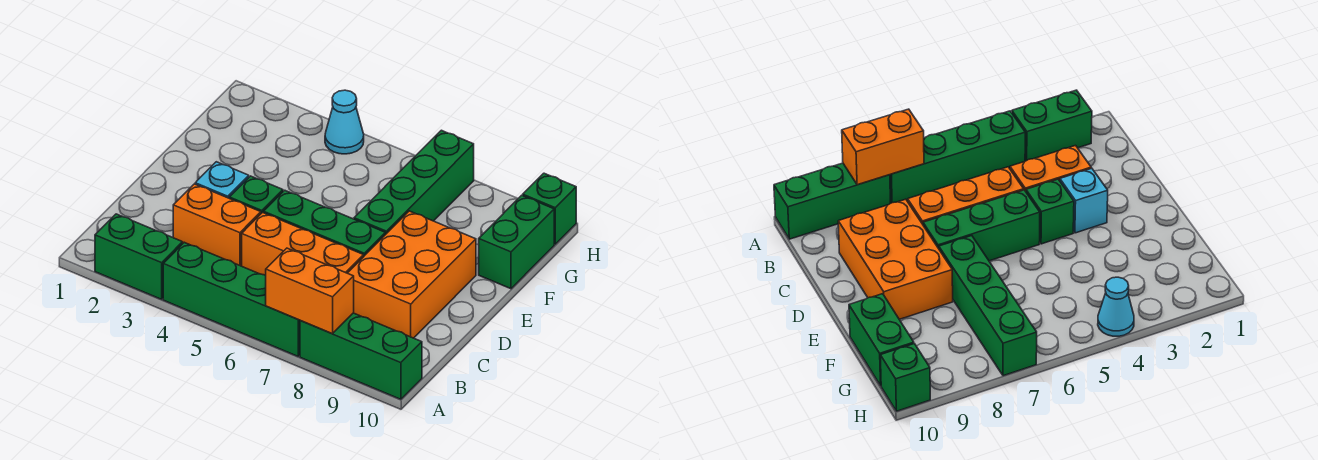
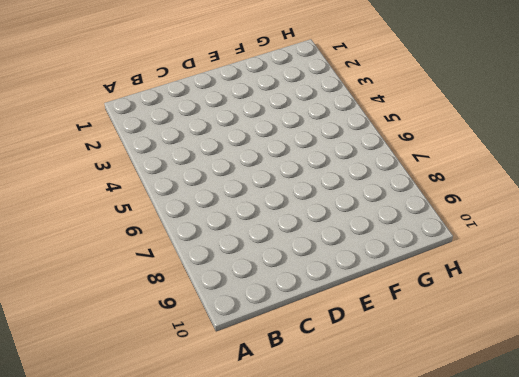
none -> green brick A2:A3 level 1
none -> green brick A4:A7 level 1
none -> green brick A8:A10 level 1

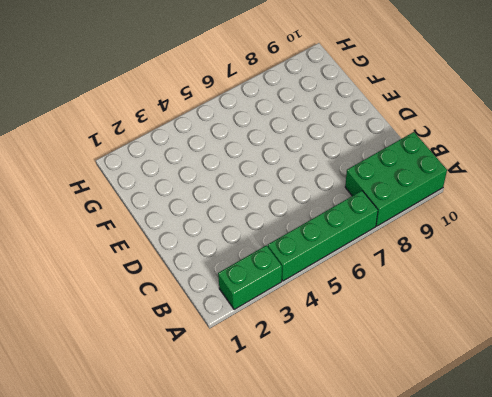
green brick A8:B10 level 1 -> green brick A8:A10 level 1
none -> orange brick C3:C4 level 1
none -> orange brick C5:C7 level 1
none -> orange brick C8:E9 level 1

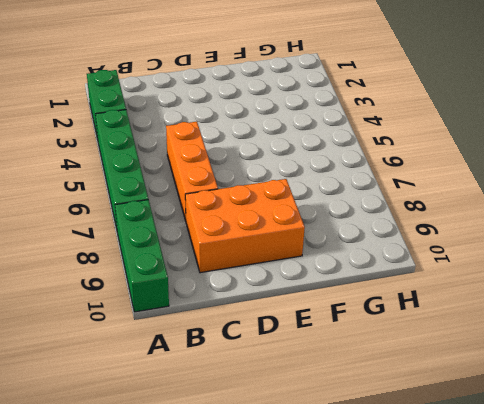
none -> orange brick C3:C4 level 1
none -> cyan brick D3 level 1
none -> green brick D4 level 1

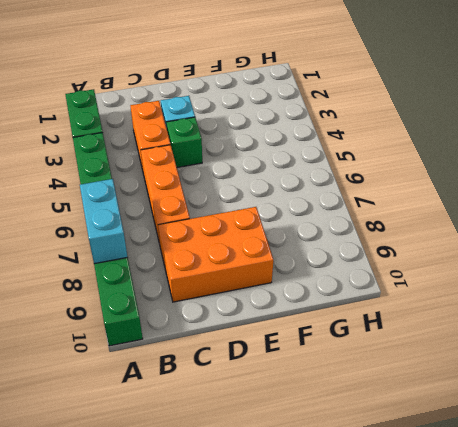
cyan brick A7:A8 level 2 -> orange brick A7:A8 level 2
none -> green brick D5:D7 level 1
none -> green brick E7:H7 level 1
none -> green brick F10:G10 level 1

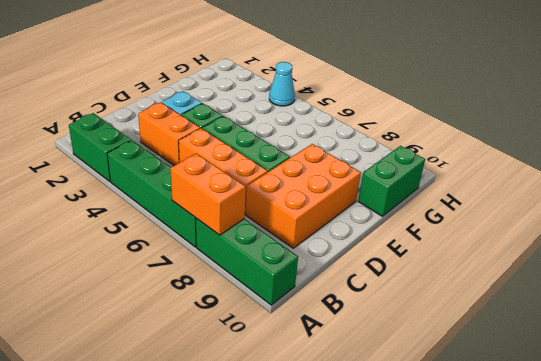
none -> green brick E7:H7 level 1
none -> green brick H10 level 1

